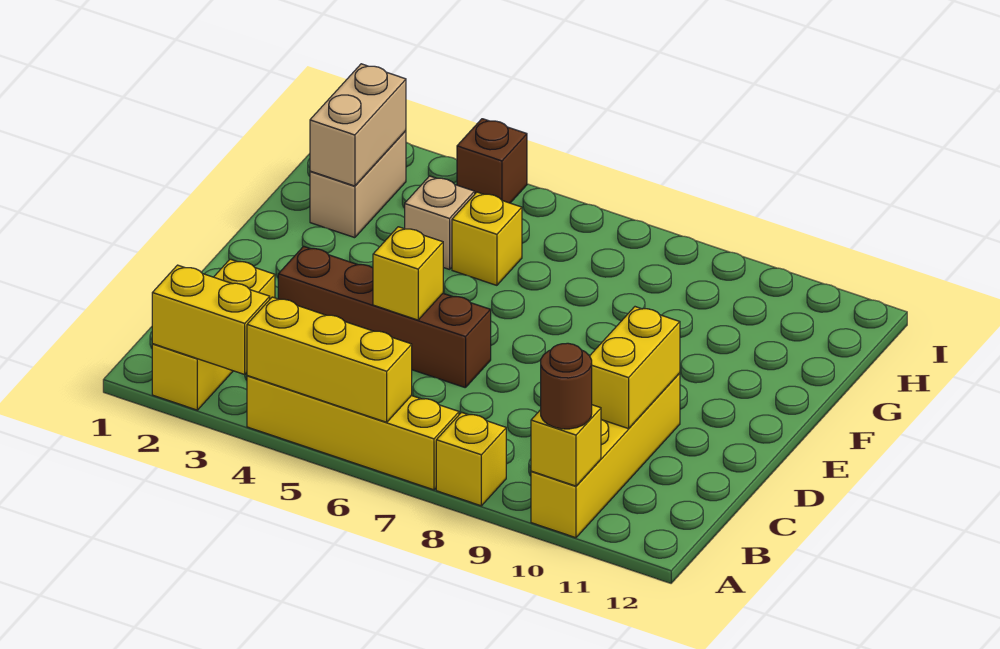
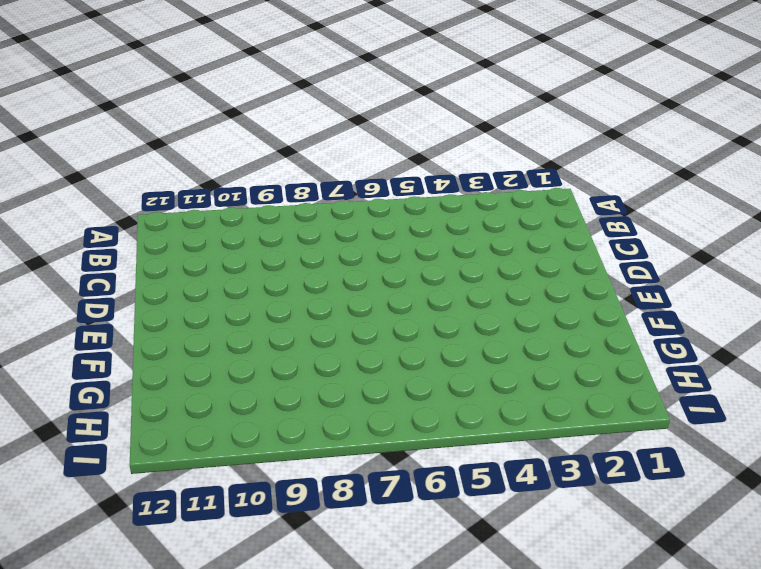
none -> yellow brick A2:C2 level 1
none -> yellow brick A4:A7 level 1
none -> yellow brick A8 level 1

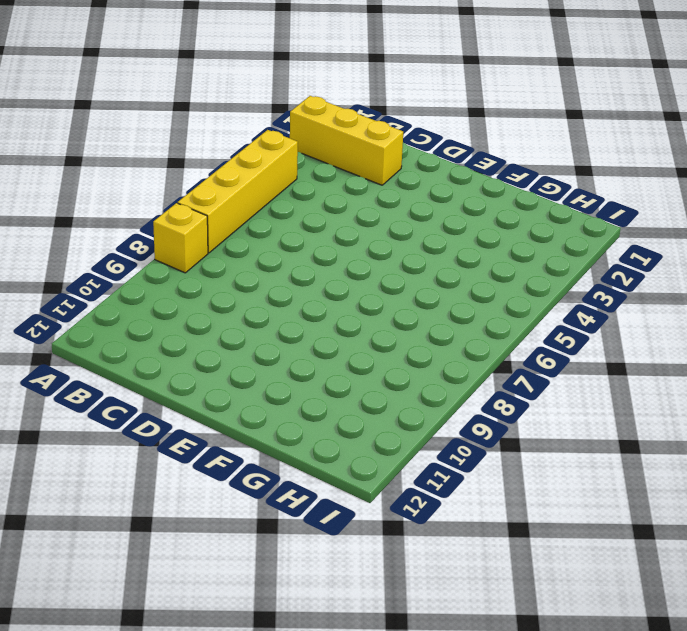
none -> yellow brick A10:D10 level 1
none -> brown brick D3:D6 level 1
none -> tan brick G2:H2 level 1

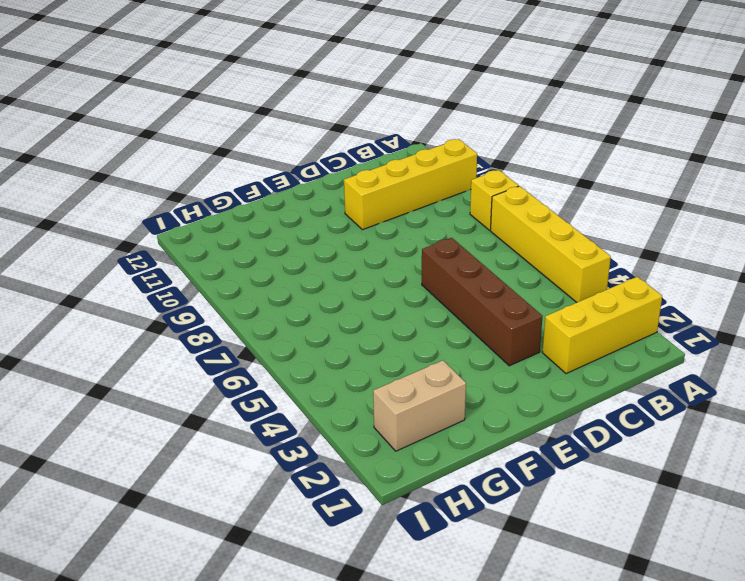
none -> tan brick G4 level 1
none -> yellow brick G5 level 1
none -> brown brick I4 level 1

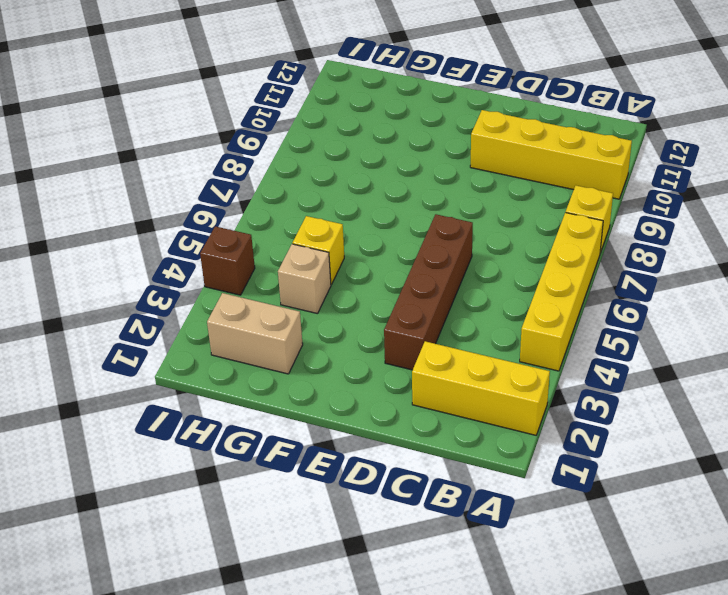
none -> yellow brick A2:A3 level 2
none -> yellow brick A4:A6 level 2
none -> yellow brick A10 level 2

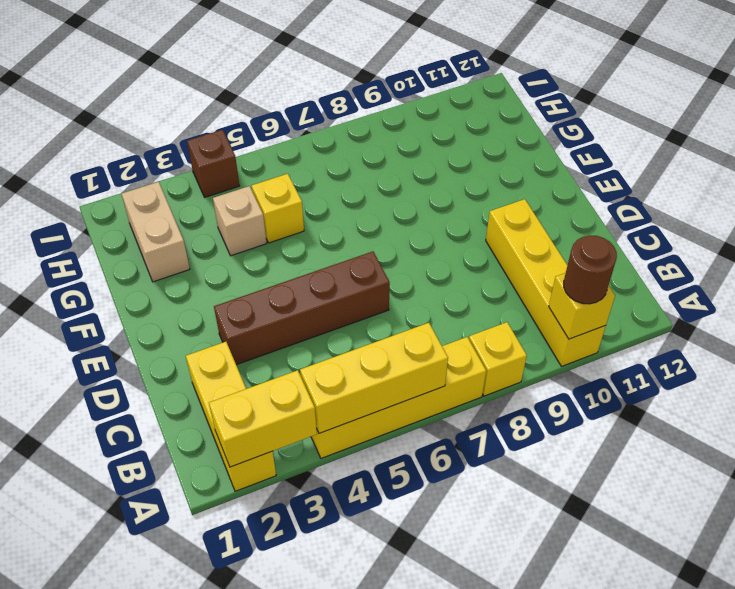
none -> yellow brick C10:D10 level 2
none -> yellow brick D5 level 2
none -> tan brick G2:H2 level 2

